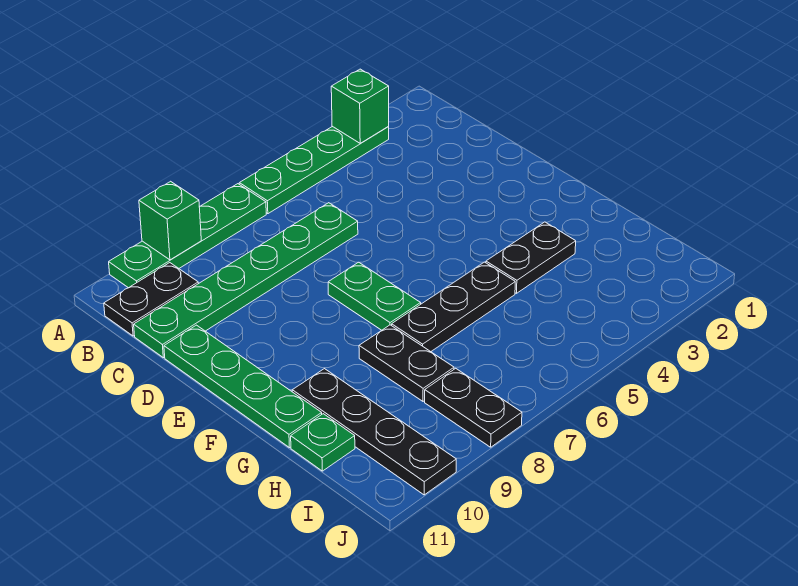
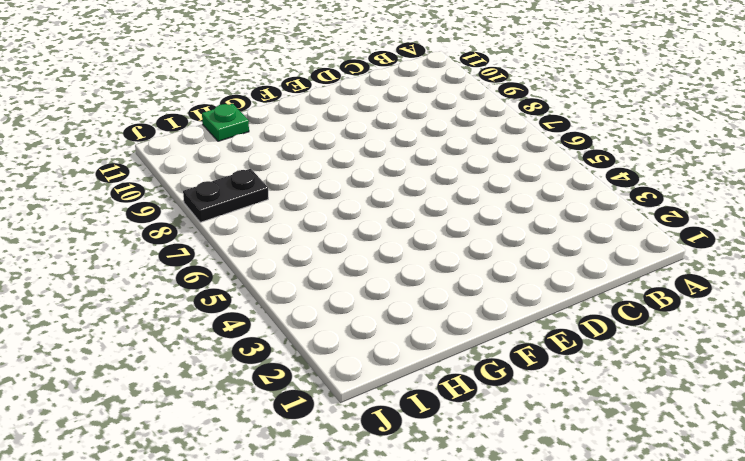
none -> green plate A3:A6 level 1
none -> green plate A7:A10 level 1
none -> black plate B10:B11 level 1

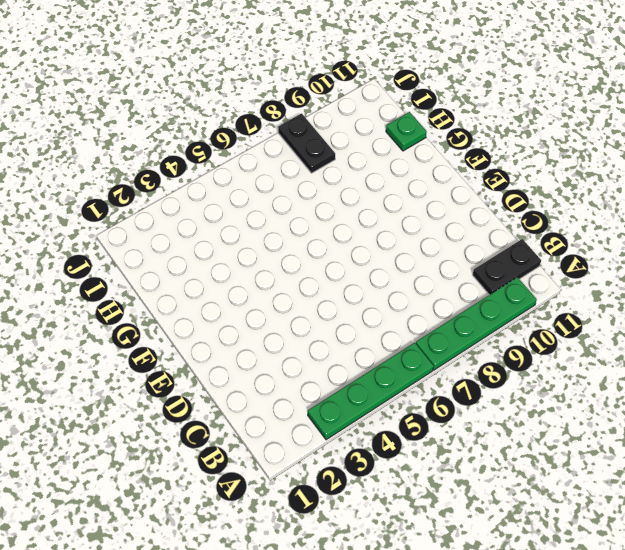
none -> green plate C6:C11 level 1
none -> green plate D11:G11 level 1
none -> green plate E7:F7 level 1

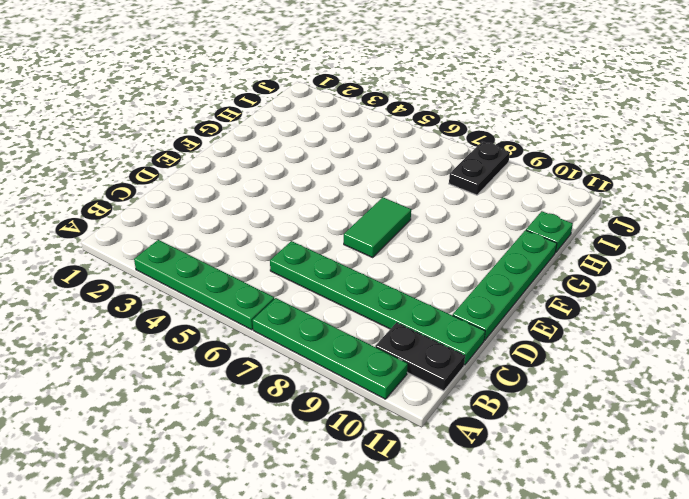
green tile E7:F7 level 1 -> green plate E7:F7 level 1
none -> black plate G3:G4 level 1
none -> black plate G5:G7 level 1
none -> black plate G8:H8 level 1

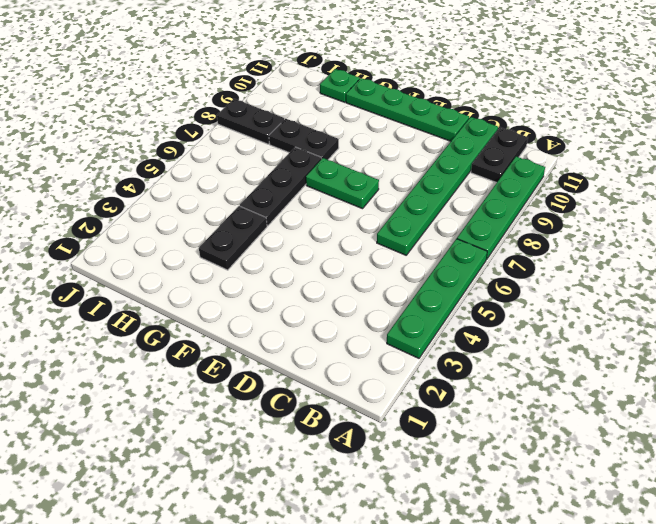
none -> black plate G10:J10 level 1
none -> green brick A3 level 2
none -> green brick A9 level 2

